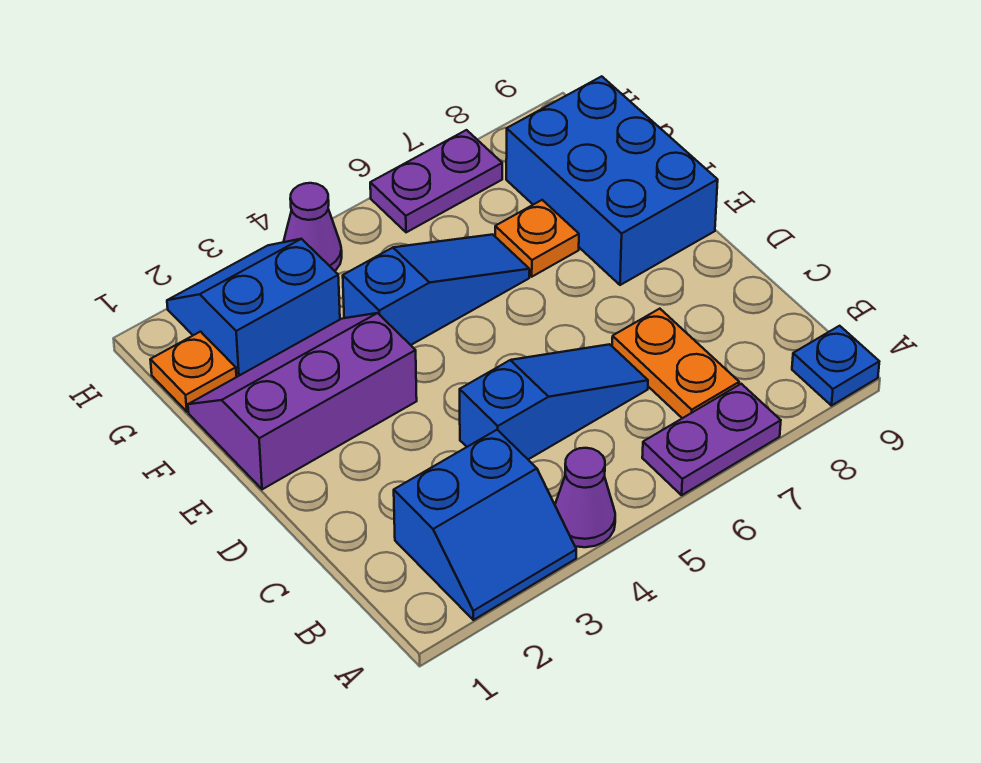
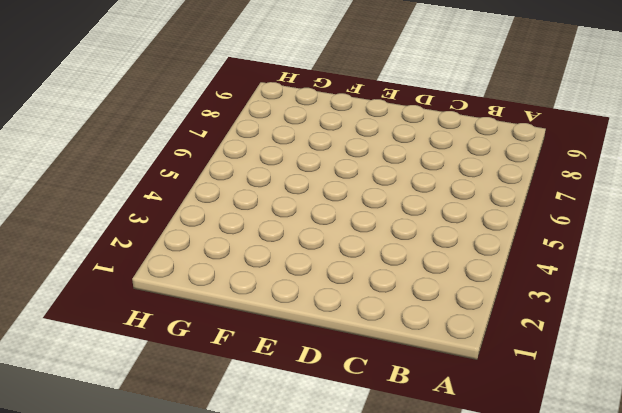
none -> blue slope A2:B3 level 1 top B
none -> purple cone A4 level 1
none -> purple plate A6:A7 level 1

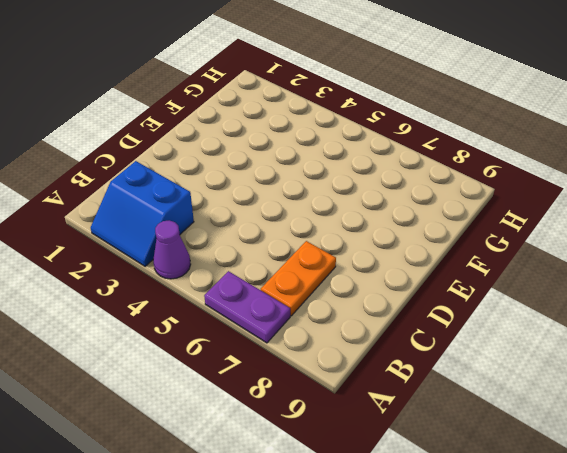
none -> blue plate A9 level 1
none -> blue slope C4:C6 level 1 top 4
none -> purple slope E1:F3 level 1 top E

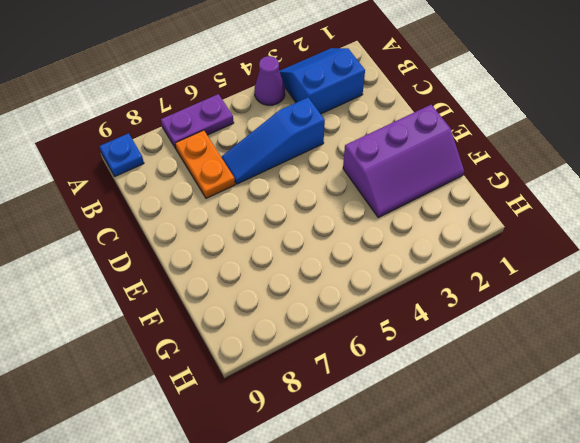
none -> blue brick E8:G9 level 1
none -> blue slope F4:F6 level 1 top 4
none -> orange plate F7 level 1

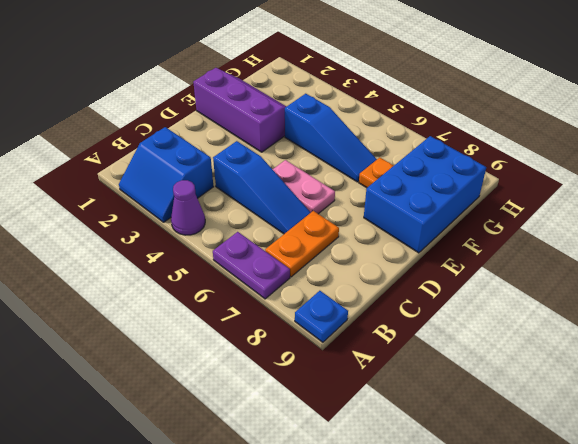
pink plate D5:D6 level 1 -> none
none -> orange plate G1 level 1
none -> blue slope G2:H3 level 1 top G
none -> purple cone H4 level 1

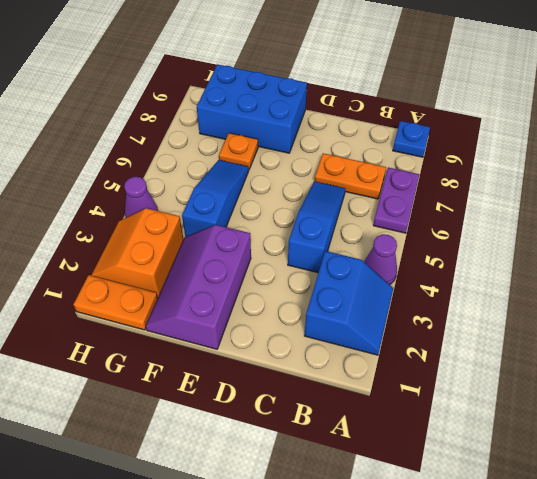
orange plate G1:H1 level 1 -> orange plate G1 level 1
orange slope G2:H3 level 1 top G -> blue slope G2:H3 level 1 top G
none -> purple plate H6:H7 level 1

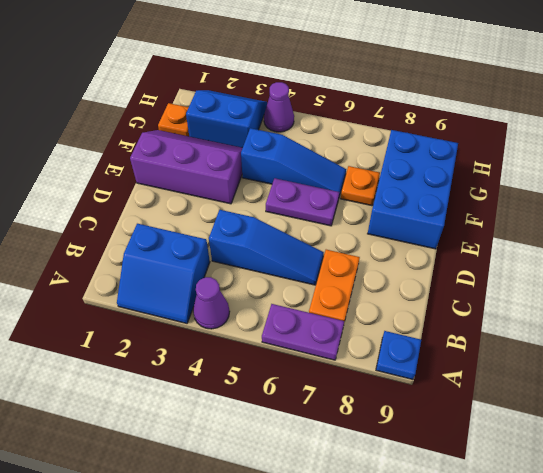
purple plate E5:E6 level 1 -> purple plate H6:H7 level 1

